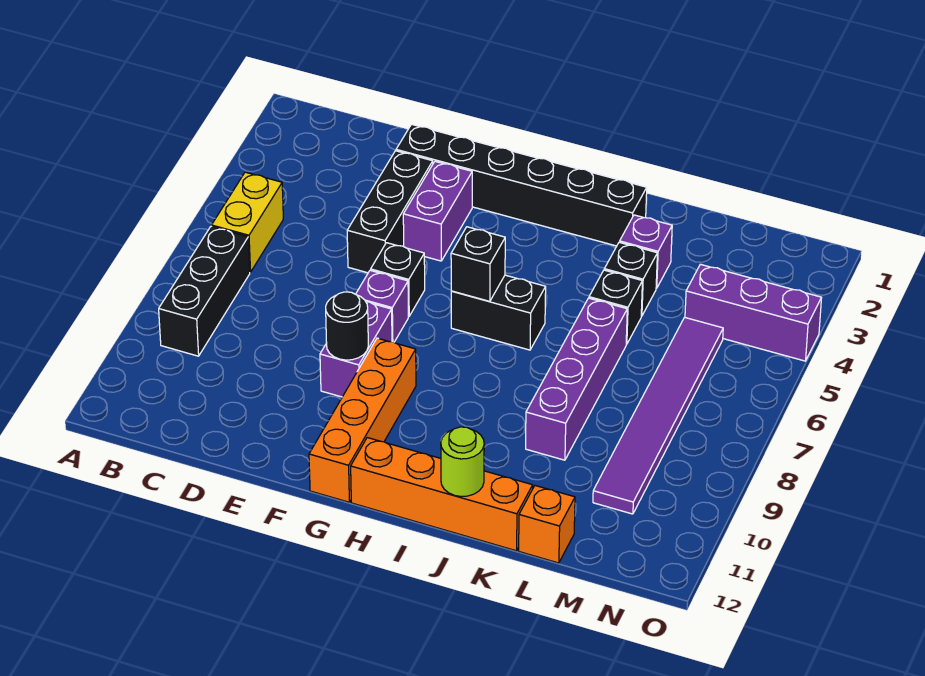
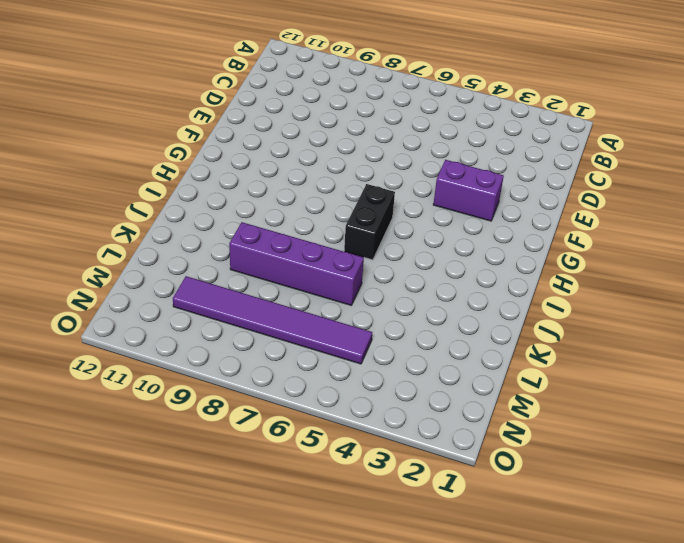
none -> yellow brick B5:B6 level 1
none -> black brick B7:B9 level 1
none -> black brick E2:J2 level 1

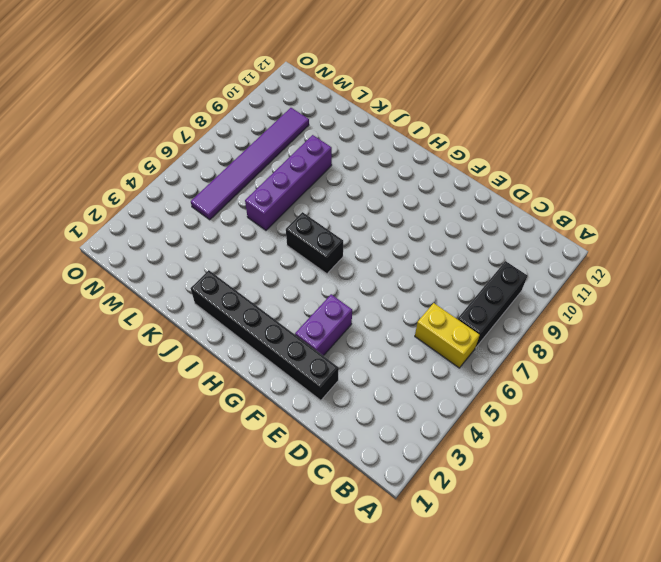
yellow brick B6:C6 level 1 -> yellow brick B5:B6 level 1
none -> black brick E3:E5 level 1
none -> black brick F6 level 1
none -> purple brick F7 level 1

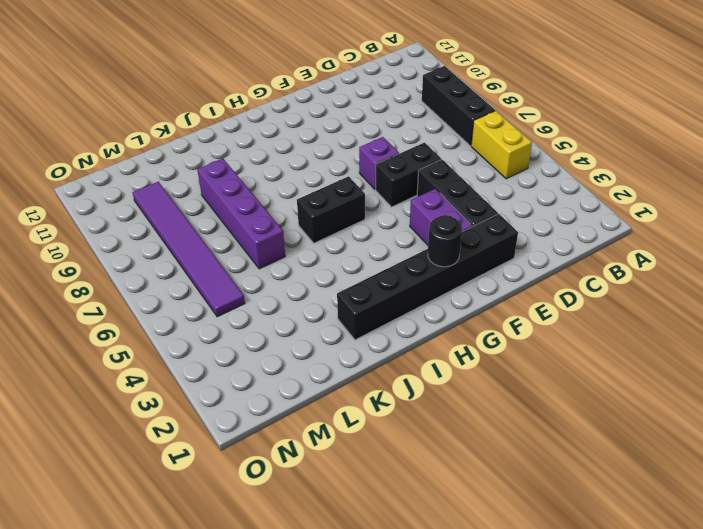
black brick E6:F6 level 1 -> black brick F6 level 1
black round brick G2 level 2 -> black round brick F9 level 2
none -> purple brick F8:F9 level 1
none -> orange brick G9:G12 level 1
none -> orange brick H12:K12 level 1

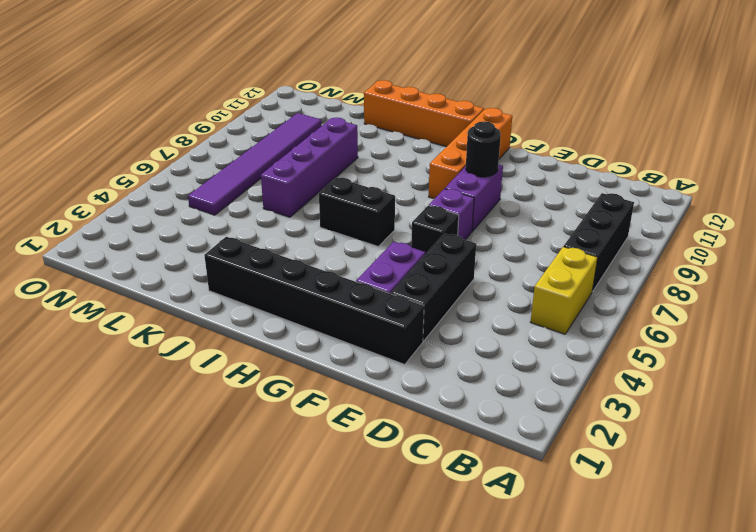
none -> purple brick K3 level 1
none -> black brick K4 level 1
none -> black brick K5 level 1

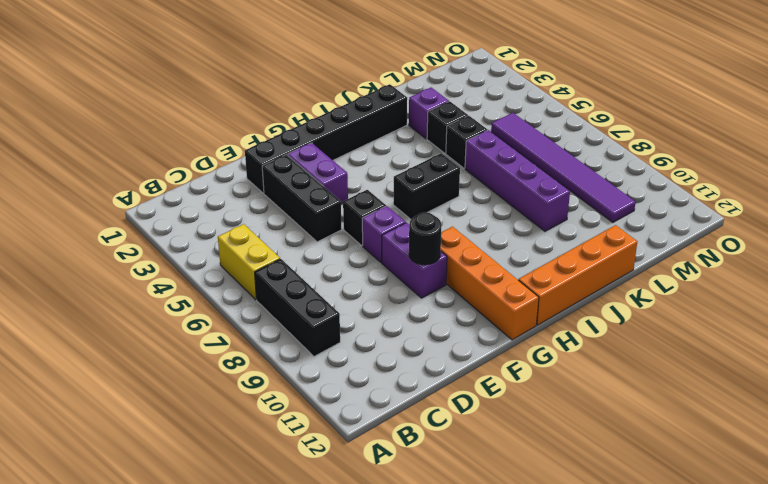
none -> orange brick L12 level 1
none -> purple brick M4:O4 level 1
none -> black brick H6 level 2

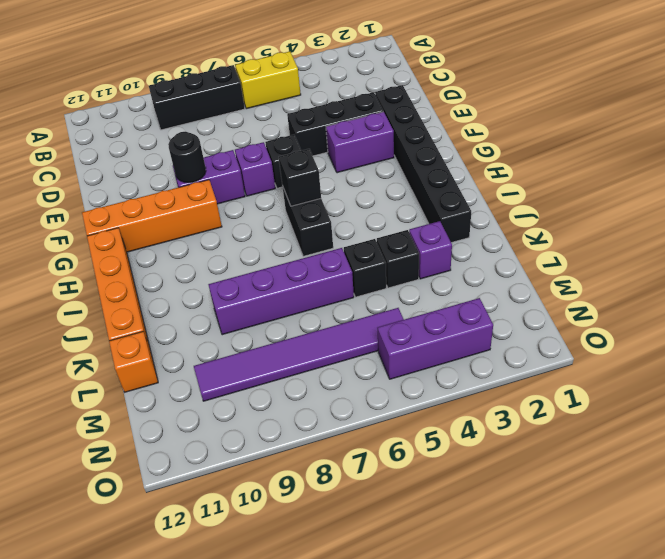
purple brick N3:N5 level 1 -> purple brick M4:O4 level 1
none -> lime round brick J12 level 2

